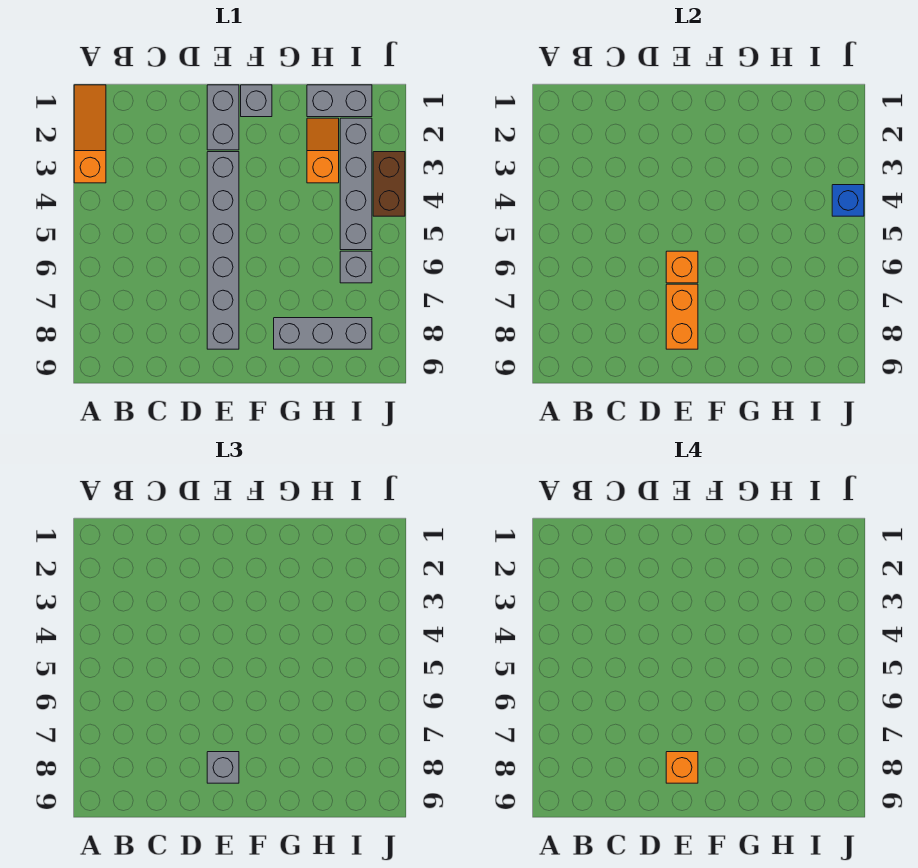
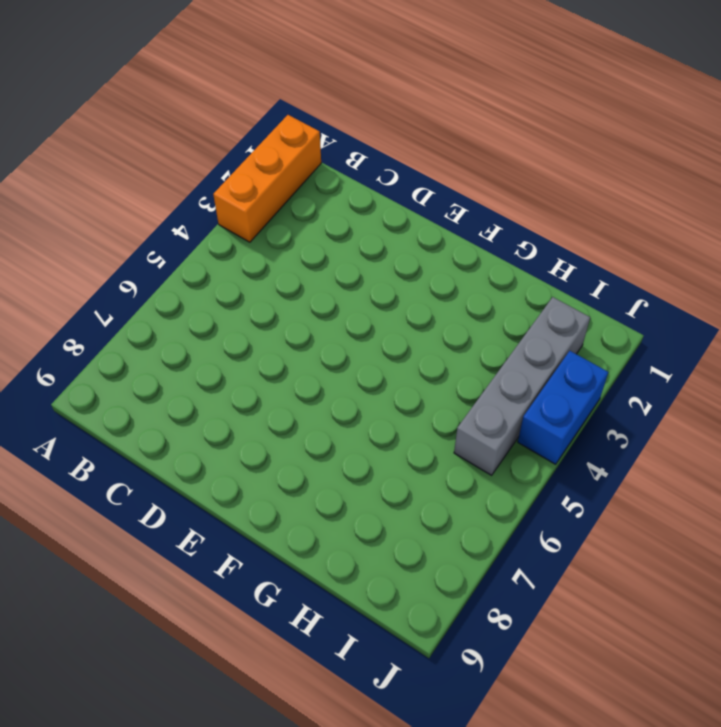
orange brick A1:A3 level 1 -> orange slope A1:A3 level 1 top 3
blue brick J3:J4 level 1 -> brown brick J3:J4 level 1
none -> grey brick E1:E2 level 1
none -> grey brick E3:E8 level 1
none -> grey brick F1 level 1

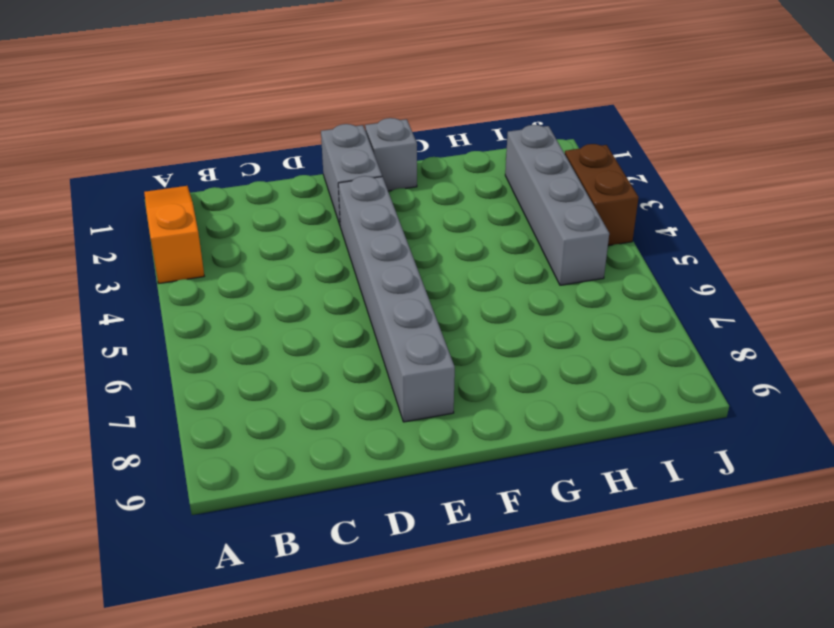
none -> grey brick G8:I8 level 1
none -> grey brick H1:I1 level 1
none -> orange slope H2:H3 level 1 top 3

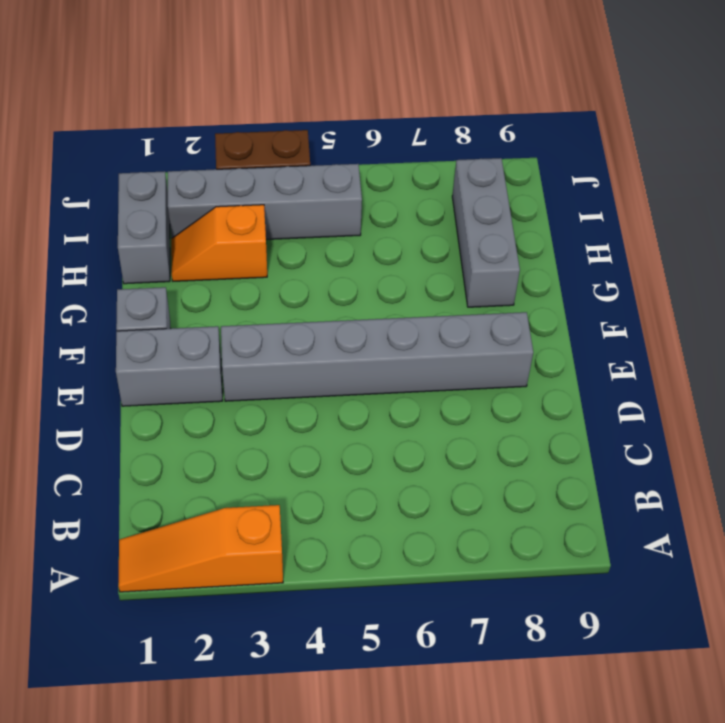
none -> grey brick I6 level 1
none -> orange brick E6 level 2
none -> orange brick E7:E8 level 2

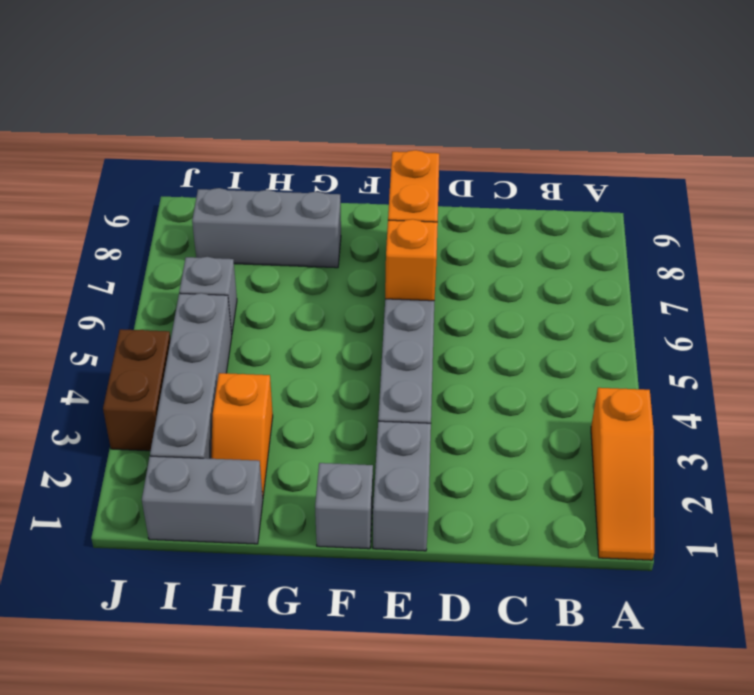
none -> blue brick J4 level 2
none -> grey brick E8 level 3
none -> orange brick E8 level 4

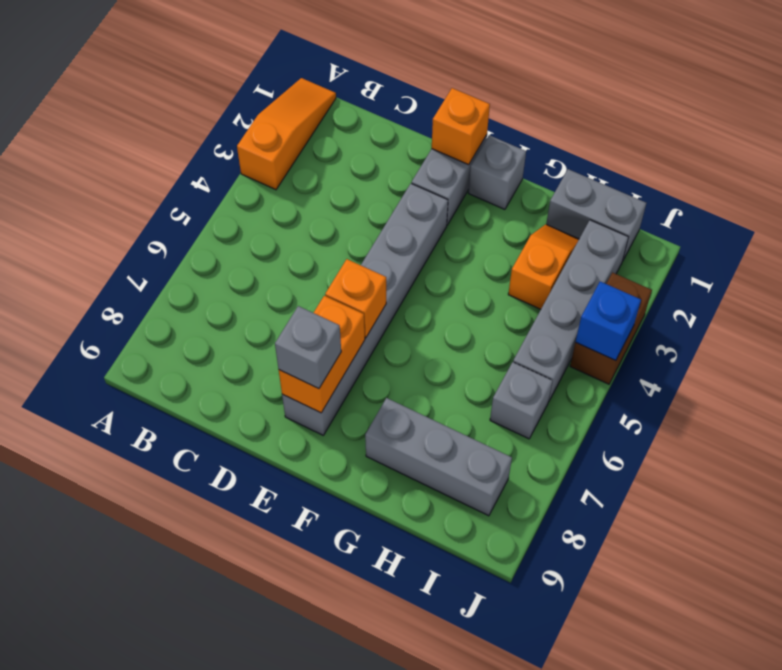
orange brick E1 level 2 -> orange brick E8 level 4

